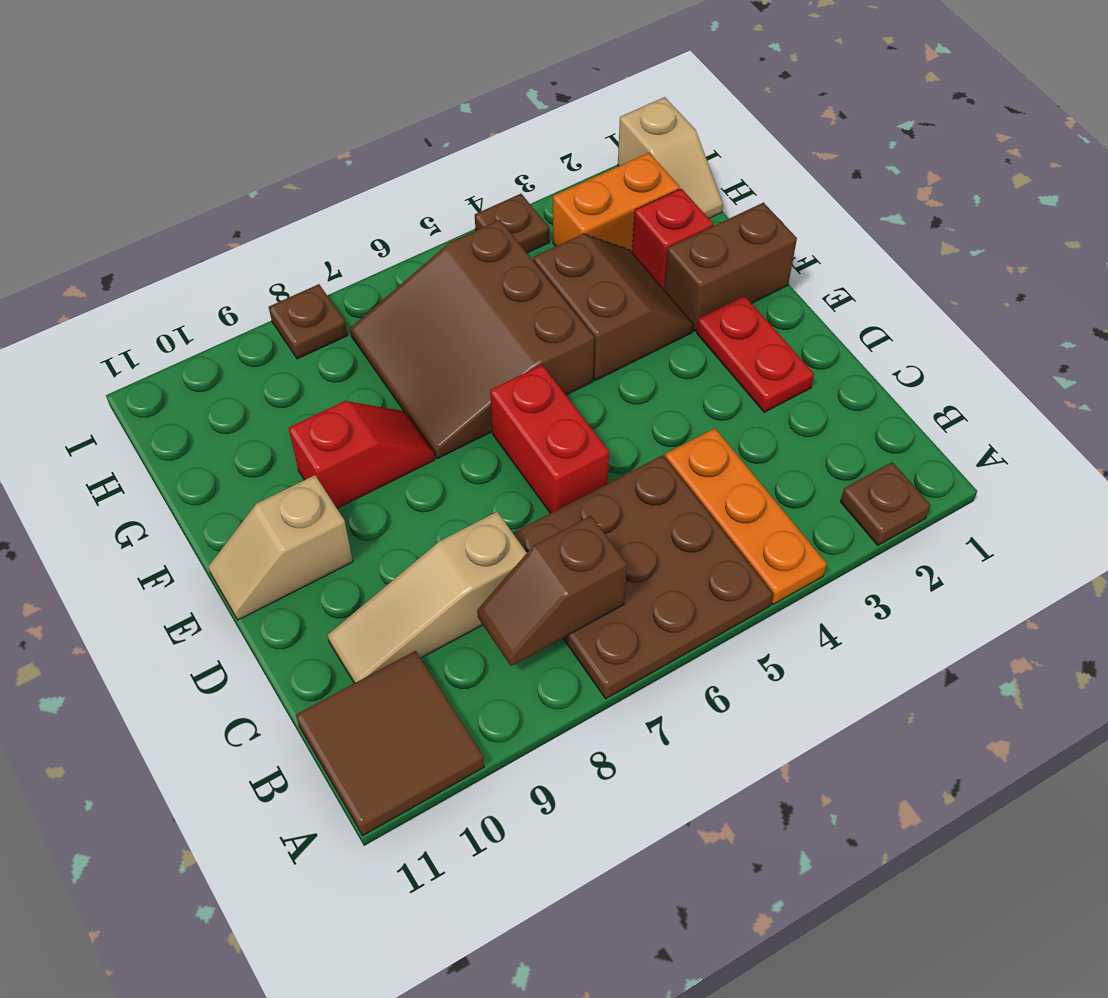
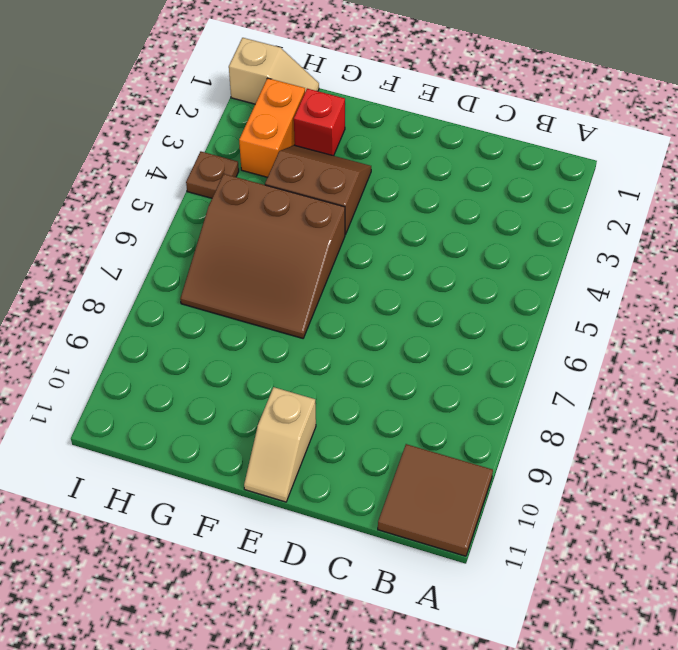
none -> brown plate A2 level 1
none -> orange plate A4:C4 level 1
none -> brown plate A5:C7 level 1

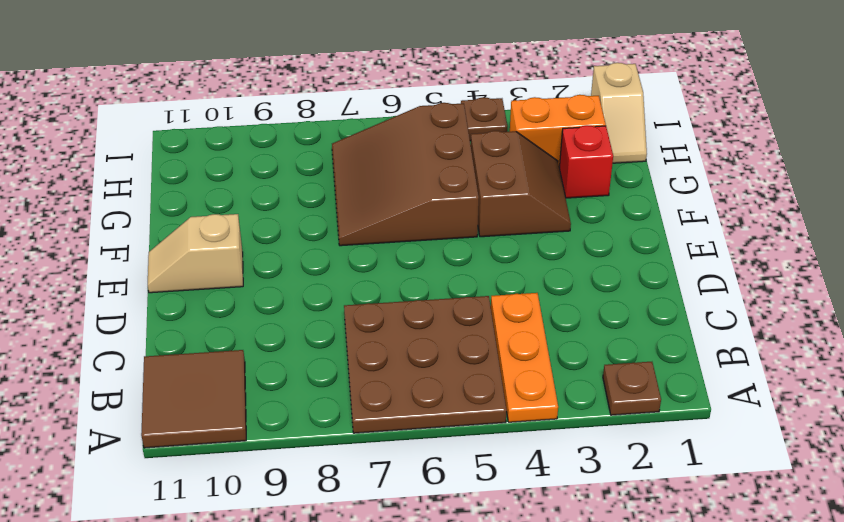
none -> tan slope C8:C10 level 1 top 8
none -> red plate D2:E2 level 1
none -> red brick D6:E6 level 1

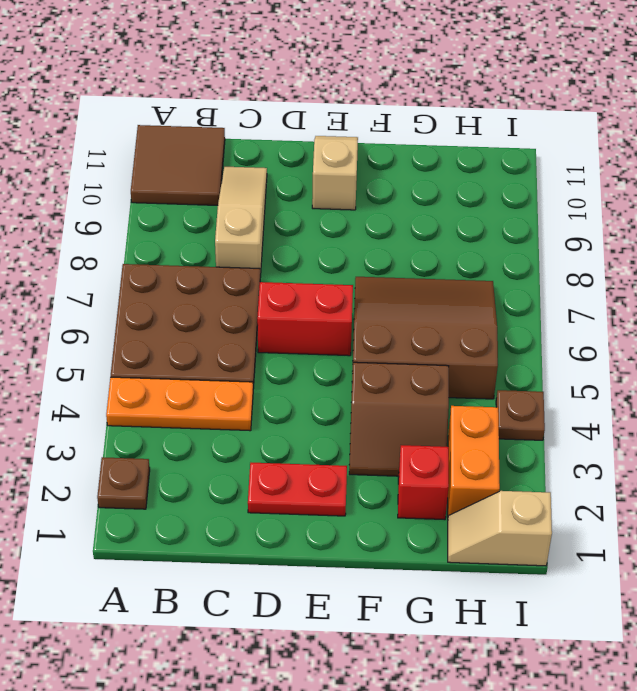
none -> brown brick F1:F2 level 1
none -> red slope F8:F9 level 1 top 9
none -> brown plate I8 level 1

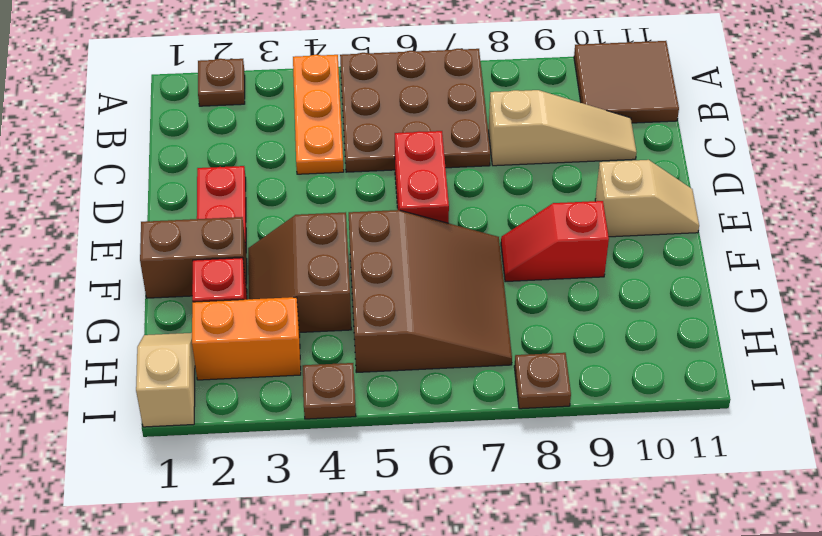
none -> brown slope B7:B8 level 2 top 7

